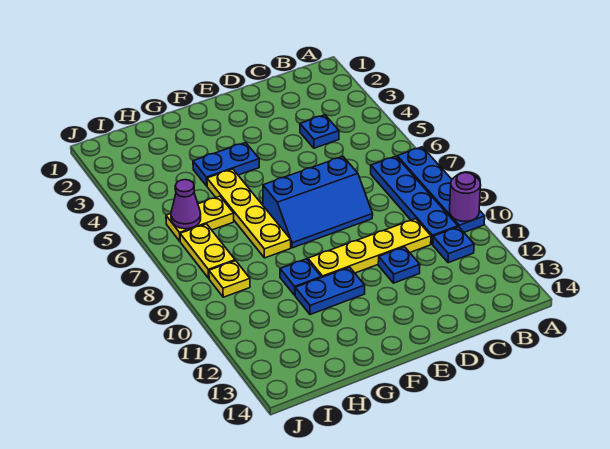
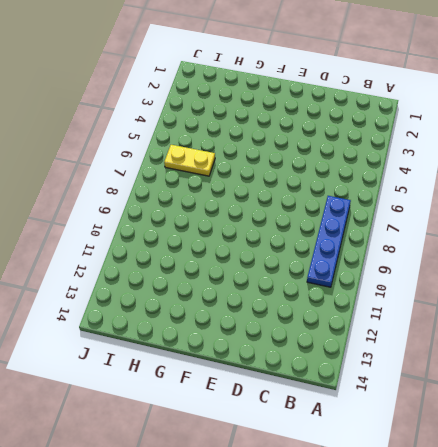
none -> blue plate A7:A10 level 1
none -> blue plate B11 level 1
none -> blue plate C4 level 1

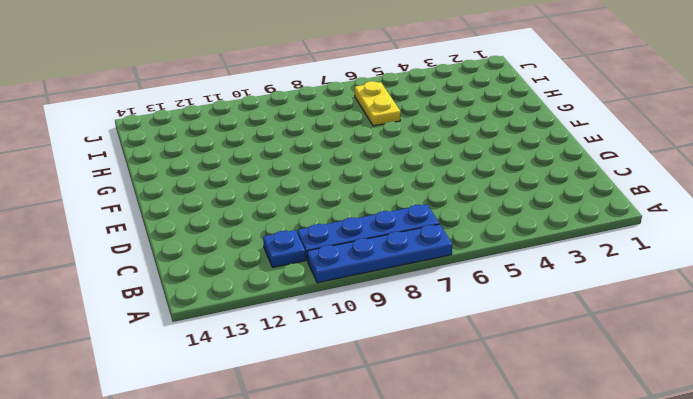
none -> blue plate C4 level 1
none -> yellow plate C10:F10 level 1
none -> blue slope D7:F8 level 1 top 7

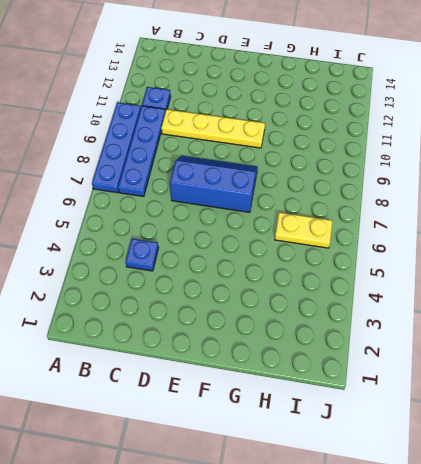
none -> blue plate D11 level 1
none -> blue plate F4:G4 level 1
none -> blue plate F11:G11 level 1

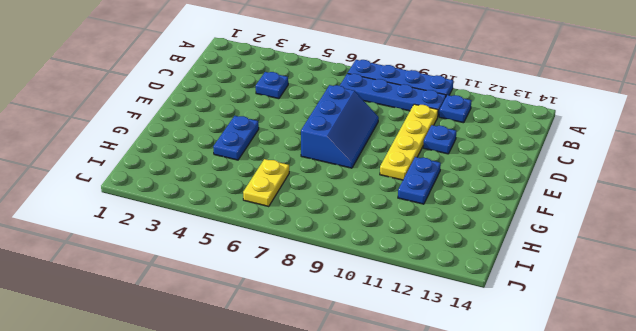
none -> yellow plate G5:G8 level 1
none -> blue plate G10 level 1
none -> yellow plate I7:I8 level 1

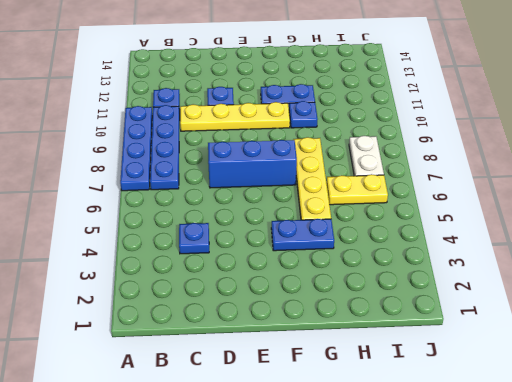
white plate I7:I8 level 1 -> yellow plate I7:I8 level 1
none -> yellow plate I9 level 1
none -> purple round brick A10 level 2
none -> purple cone I6 level 2

